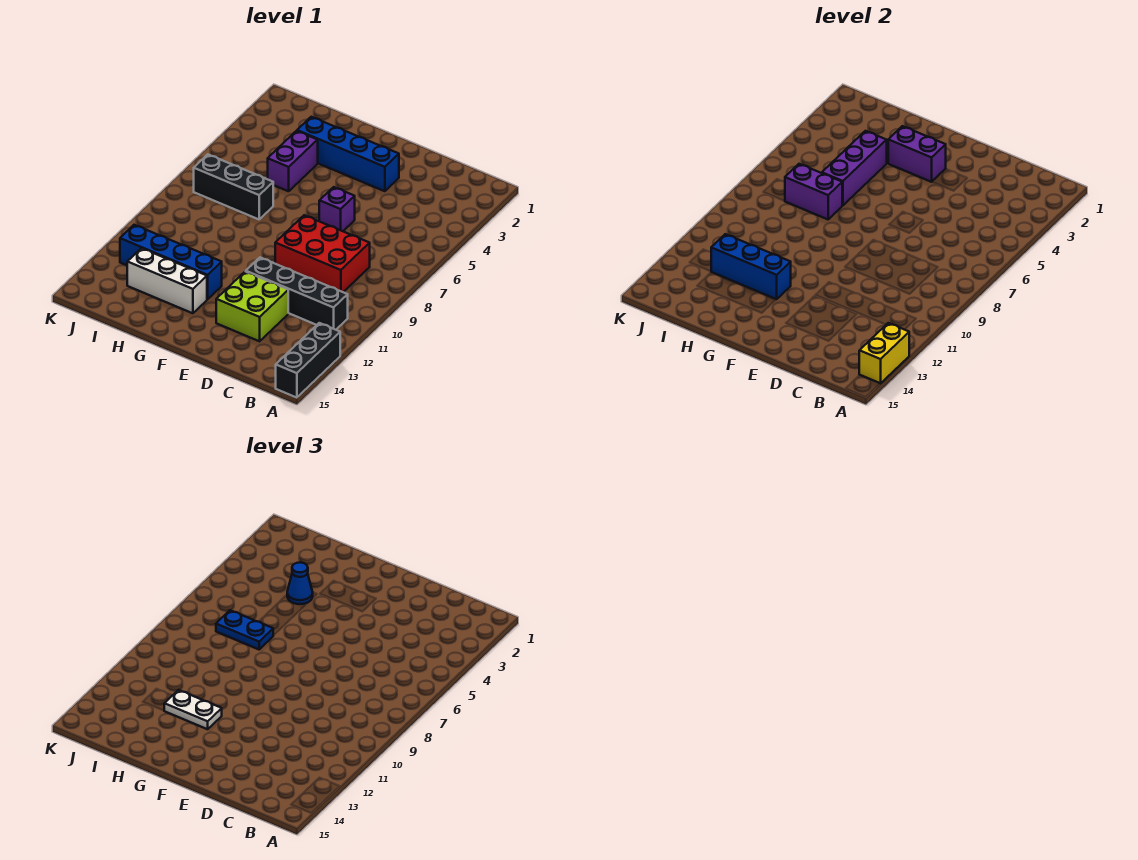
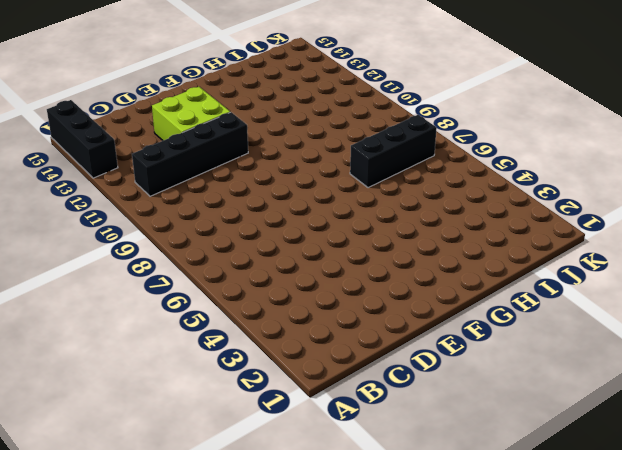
none -> red brick C8:E9 level 1
none -> blue brick E3:H3 level 1
none -> purple brick E6 level 1

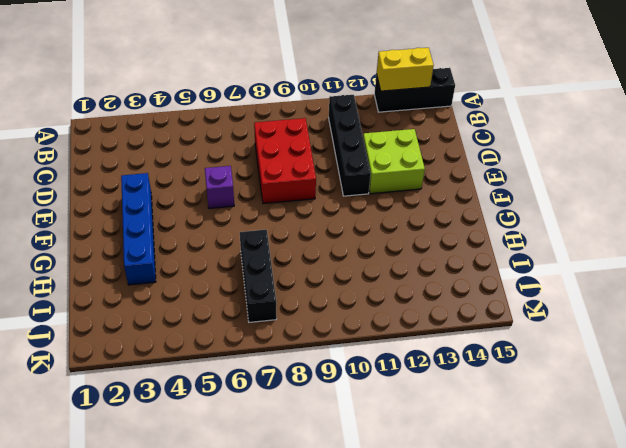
none -> blue brick G12:J12 level 1
none -> white brick G13:I13 level 1
none -> purple brick H4:H5 level 1

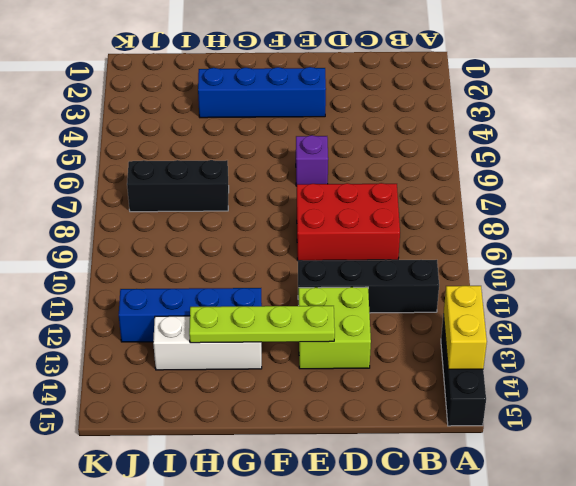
lime plate E13:H13 level 2 -> none
none -> purple brick H4:H5 level 1
none -> purple brick F3:G3 level 2
none -> blue brick G12:I12 level 2

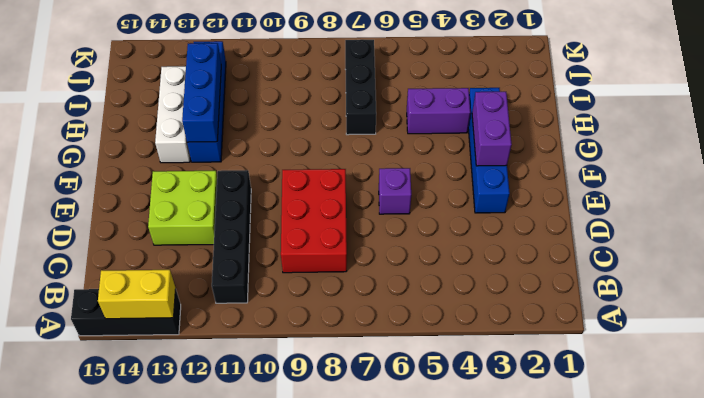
none -> purple brick H4:H6 level 2
none -> purple brick H7:I7 level 2
none -> white plate G12:H12 level 3

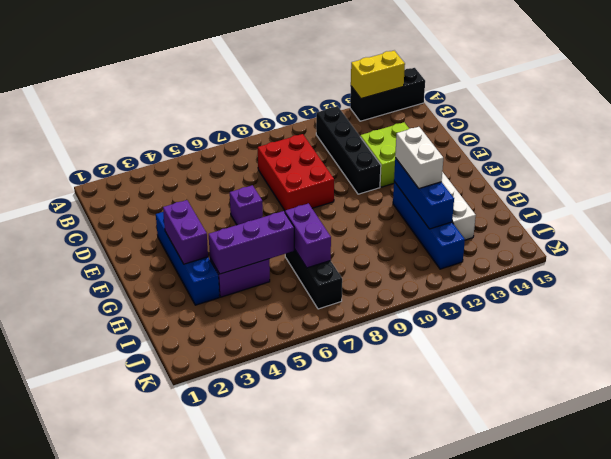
white brick G12:H12 level 3 -> white plate G12:H12 level 3
none -> blue cone H4 level 3
none -> blue plate H7:I7 level 3

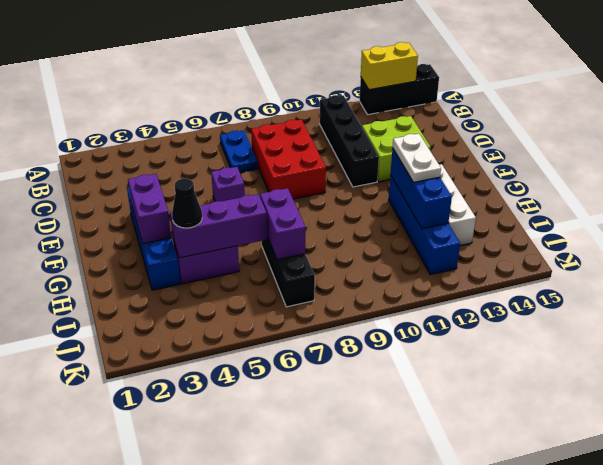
blue plate B7:C7 level 1 -> blue plate H7:I7 level 3
black cone H4 level 3 -> blue cone H4 level 3

